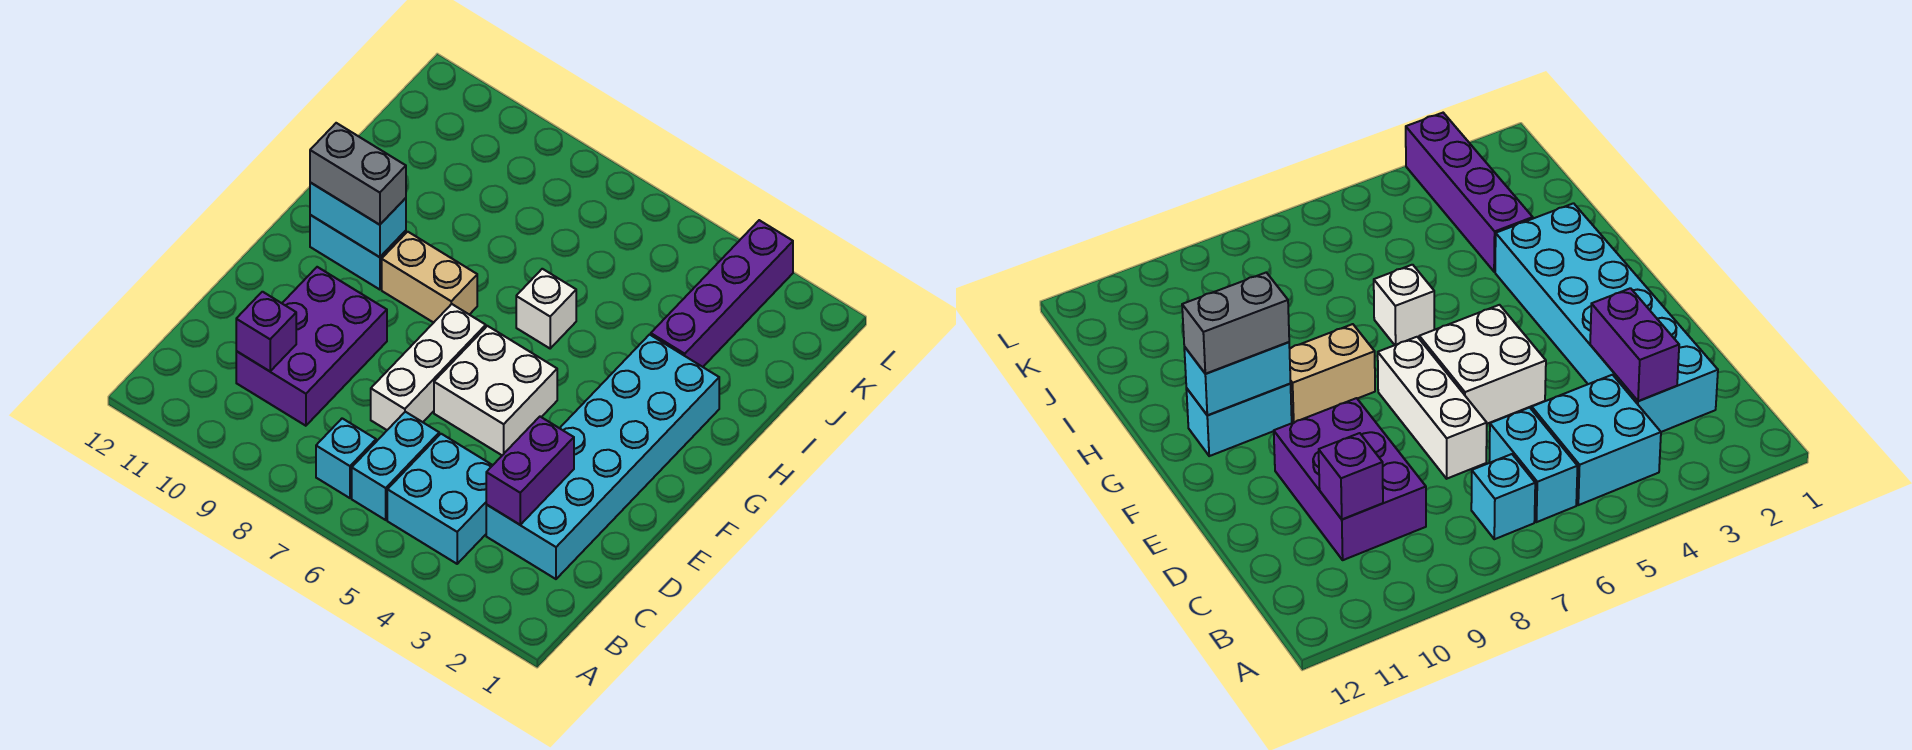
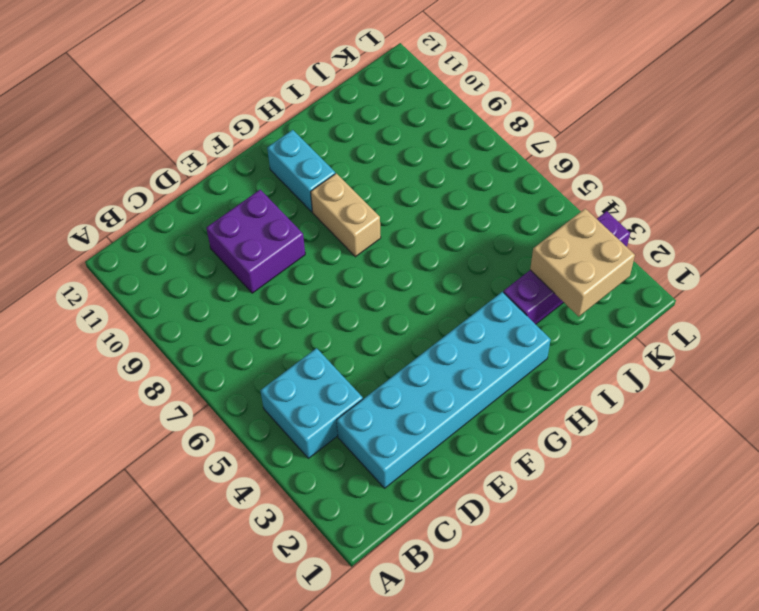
purple brick D9:E10 level 1 -> purple brick C9:E10 level 1
tan brick J2:K3 level 2 -> none
none -> cyan brick B6:C6 level 1
none -> cyan brick B7 level 1
none -> white brick D7:F7 level 1

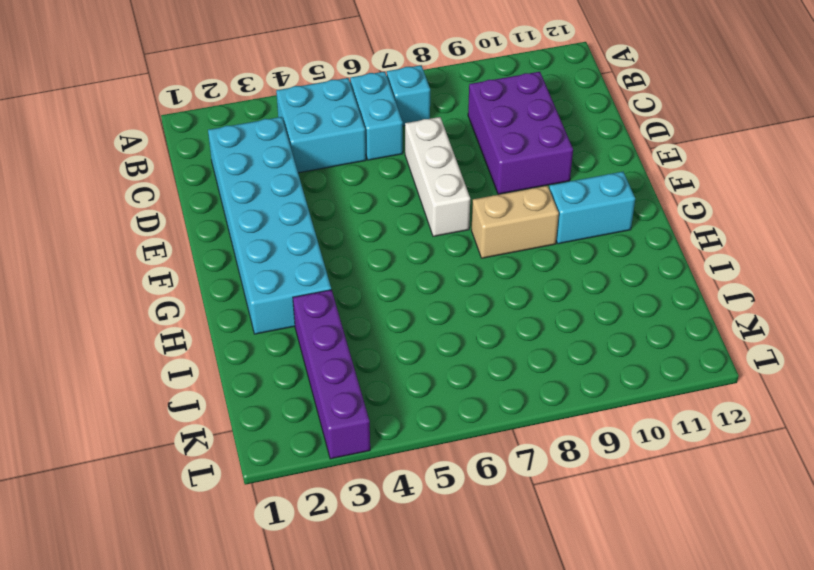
none -> white brick E5:F6 level 1
none -> white brick H6 level 1
none -> purple brick C3:D3 level 2

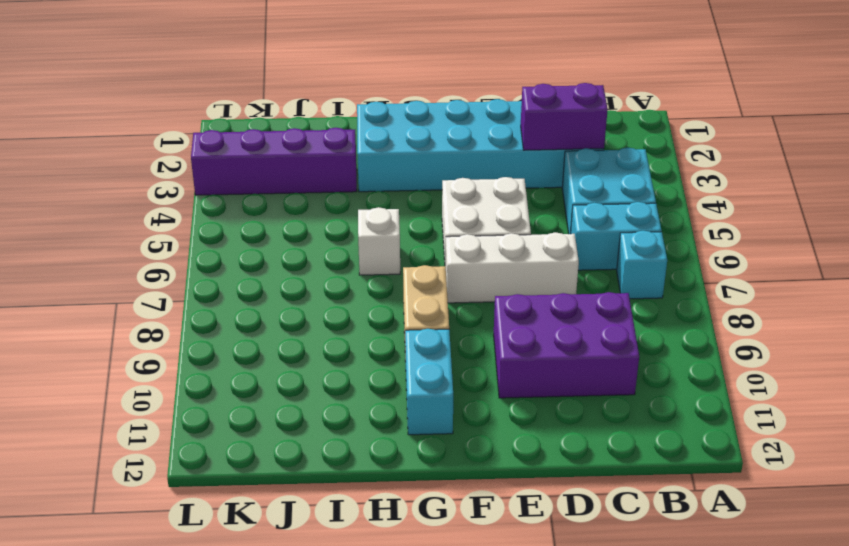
none -> purple brick C10 level 2
none -> cyan brick G10:G11 level 2
none -> grey brick G10:G11 level 3

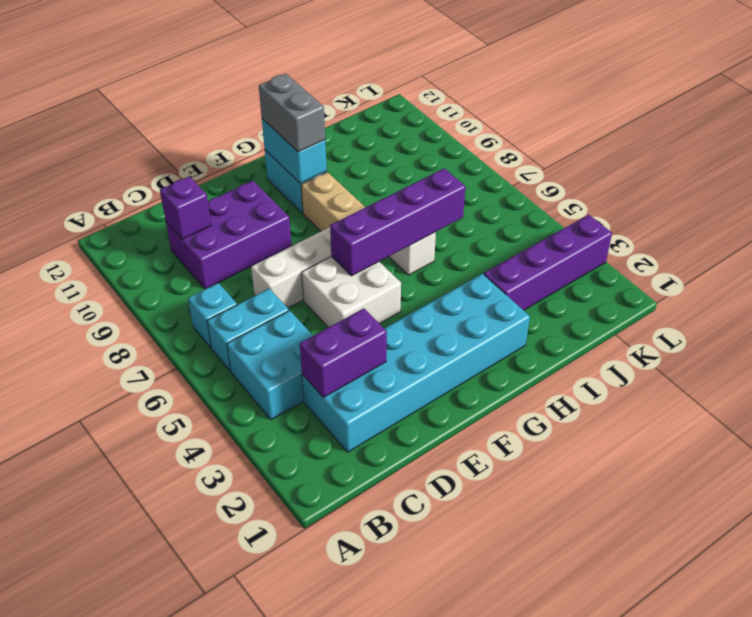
purple brick F6:I6 level 2 -> none

